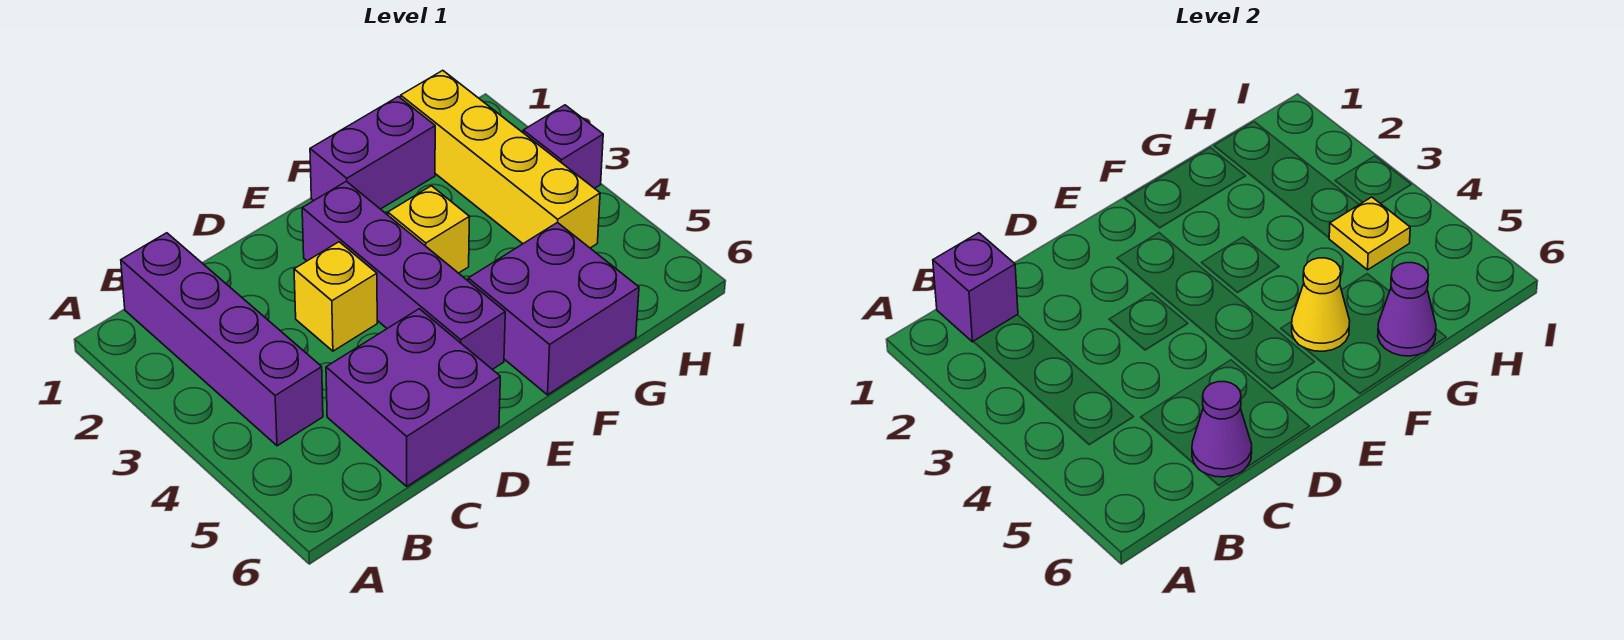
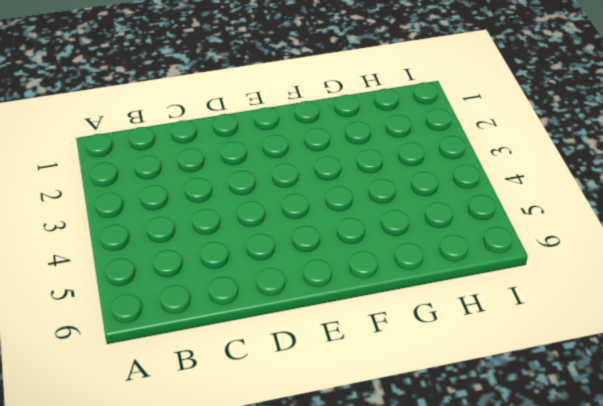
none -> purple brick B1:B4 level 1
none -> purple brick C5:D6 level 1
none -> yellow brick D3 level 1

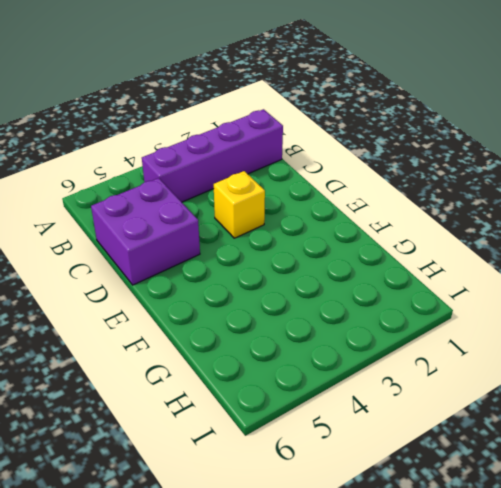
none -> purple brick E2:E5 level 1
none -> purple brick F1:G1 level 1
none -> yellow brick F3 level 1

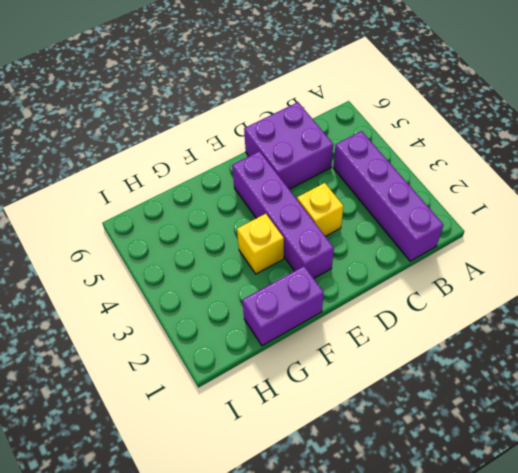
none -> purple brick F5:G6 level 1
none -> yellow brick H1:H4 level 1
none -> purple brick I3 level 1

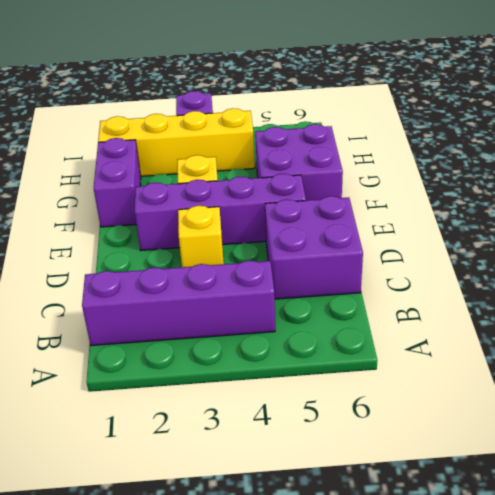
none -> purple brick B1 level 2
none -> purple cone C6 level 2
none -> yellow cone F5 level 2

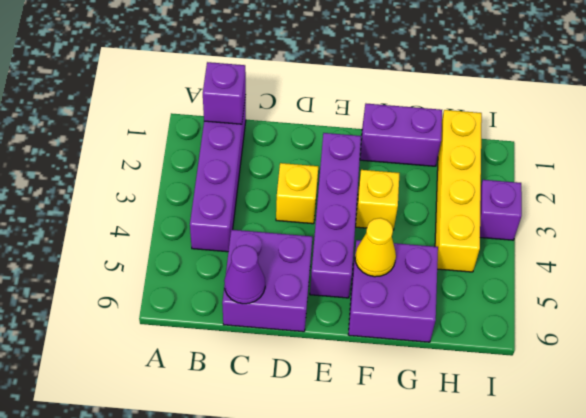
none -> purple cone G6 level 2
none -> yellow plate H4 level 2

